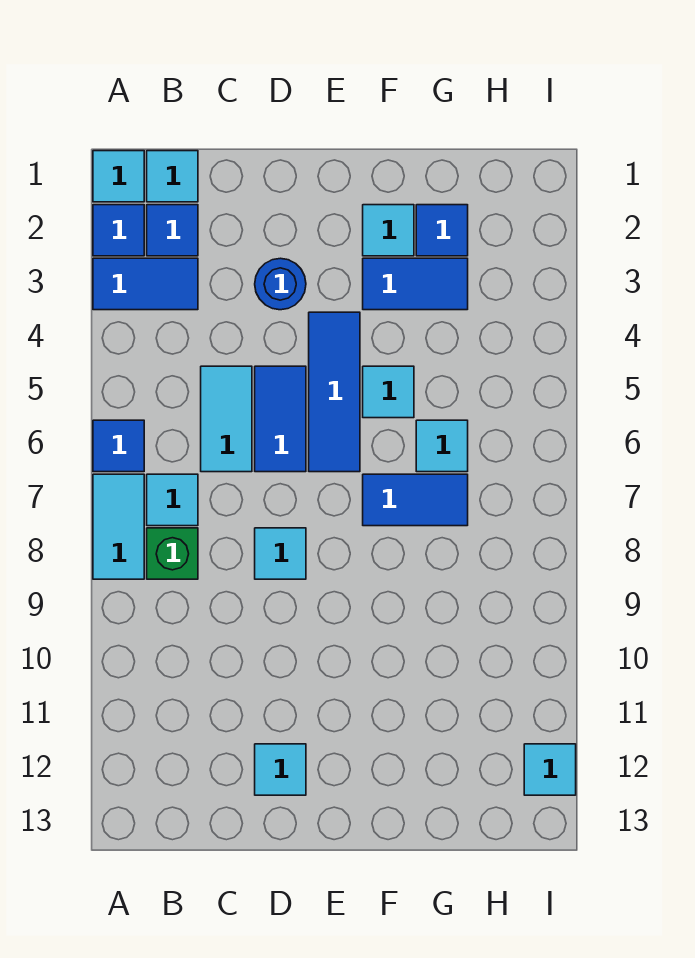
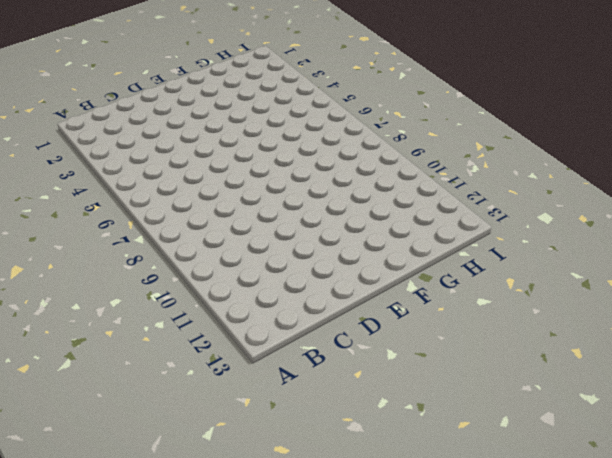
none -> cyan tile A1 level 1
none -> blue tile A2 level 1
none -> blue tile A3:B3 level 1

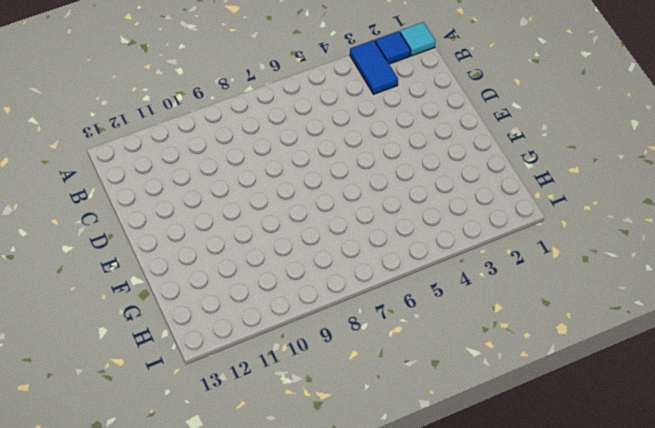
none -> blue tile A6 level 1
none -> cyan tile A7:A8 level 1
none -> cyan tile B1 level 1

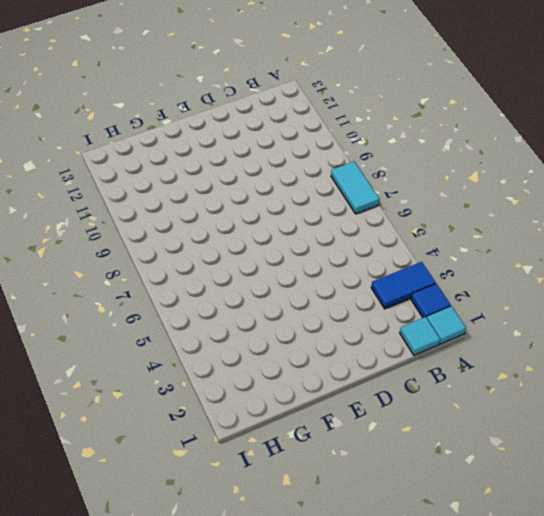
none -> blue tile A6 level 1
none -> blue tile B2 level 1
none -> cyan tile B7 level 1

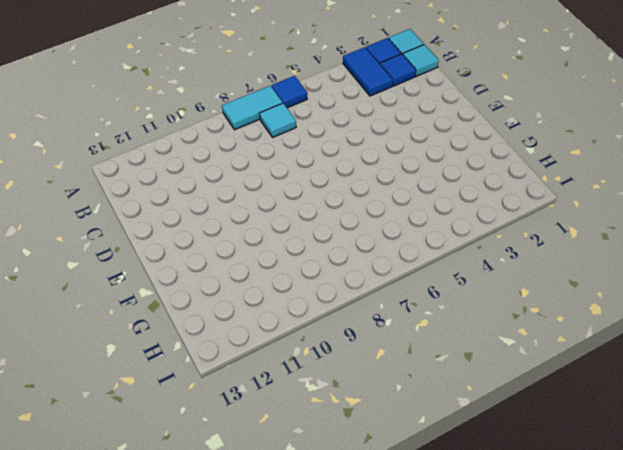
none -> green brick B8 level 1
none -> cyan tile C5:C6 level 1
none -> blue round brick D3 level 1

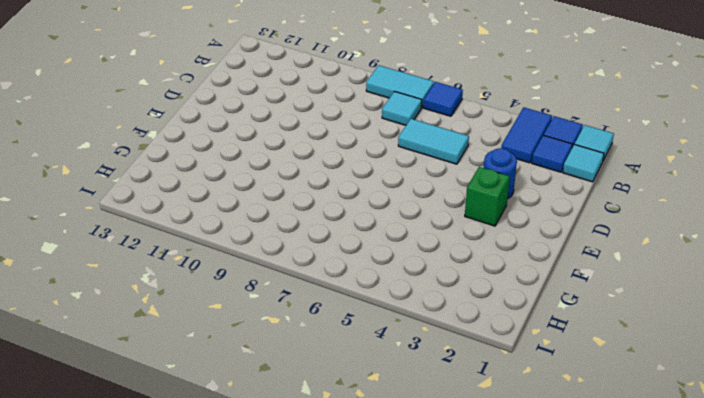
green brick E3 level 1 -> green brick B8 level 1
none -> blue tile D5:D6 level 1
none -> cyan tile D8 level 1
none -> cyan tile D12 level 1

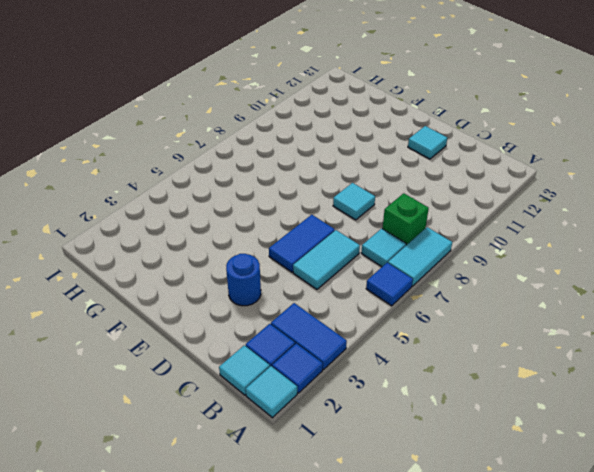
none -> blue tile E4:E6 level 1
none -> cyan tile F2 level 1
none -> blue tile F3:G3 level 1

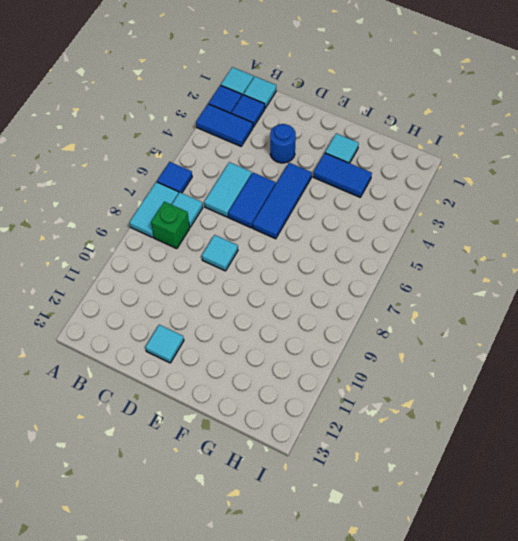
none -> cyan tile F5 level 1
none -> blue tile F7:G7 level 1
none -> blue tile G2 level 1

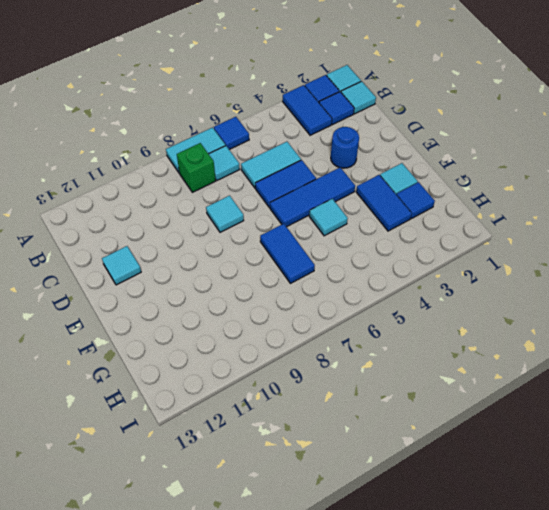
none -> cyan tile G6 level 1
none -> cyan tile I12 level 1

